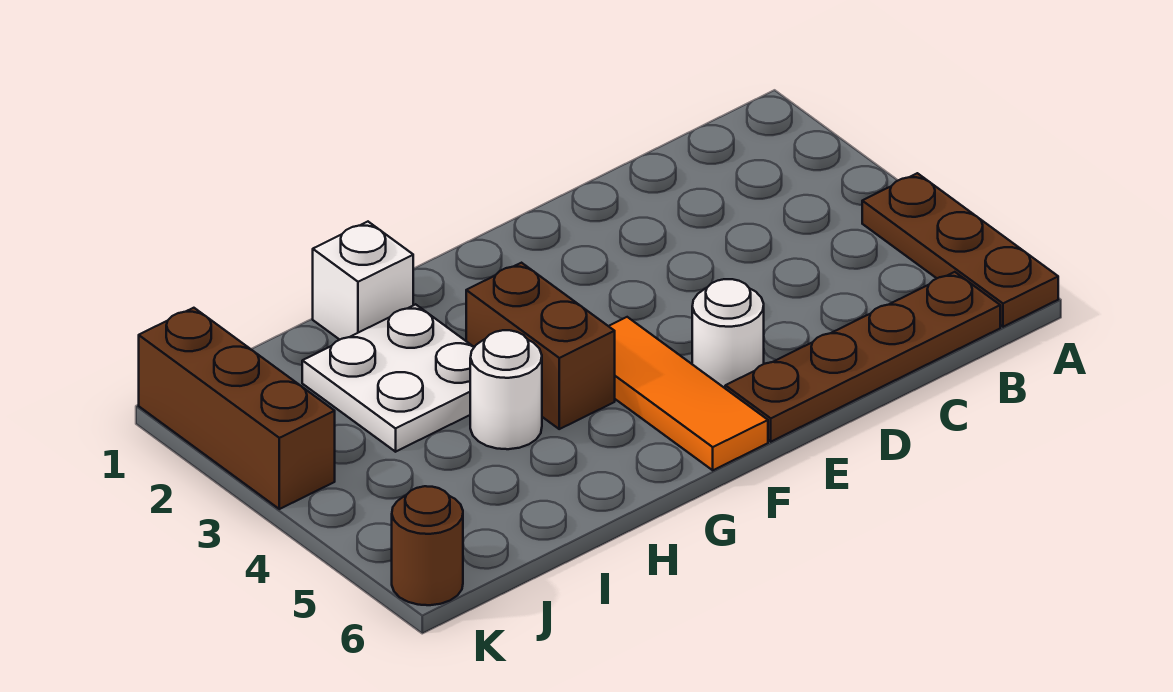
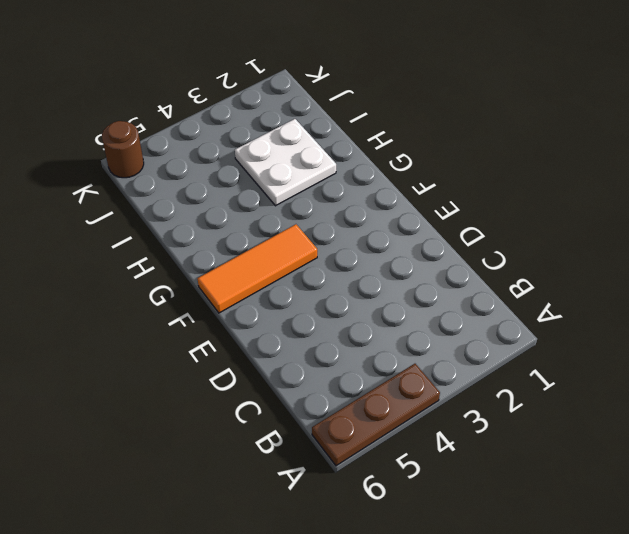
none -> brown plate B6:E6 level 1
none -> white round brick E5 level 1

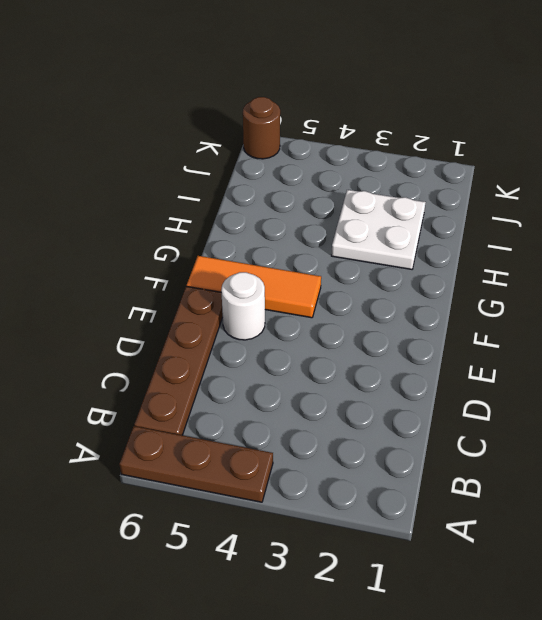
none -> brown brick G3:G4 level 1
none -> white brick H1 level 1

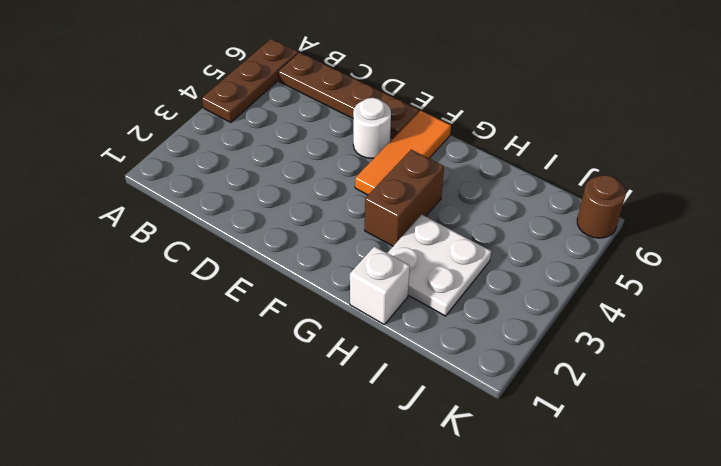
none -> white round brick H4 level 1
none -> brown brick K1:K3 level 1

